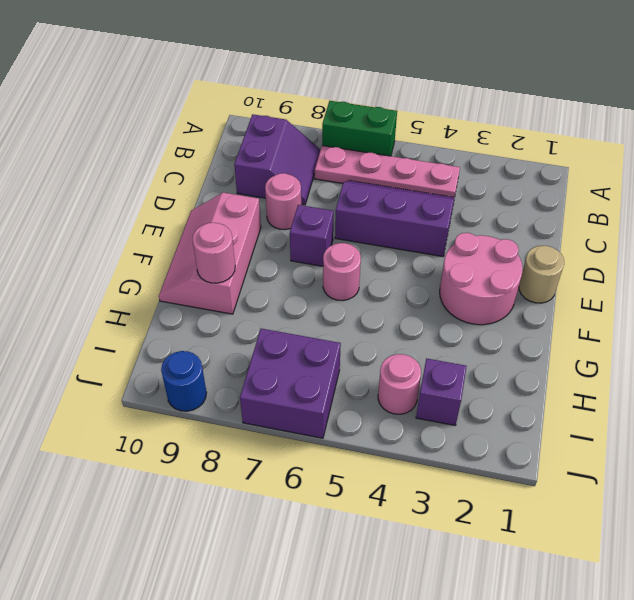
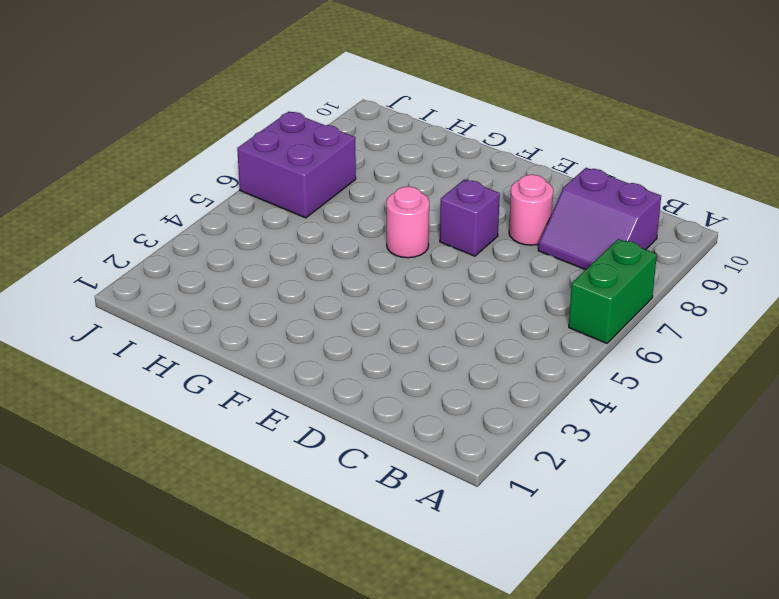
none -> pink plate B4:B7 level 1
none -> purple slope C4:D6 level 1 top D
none -> tan round brick E1 level 1

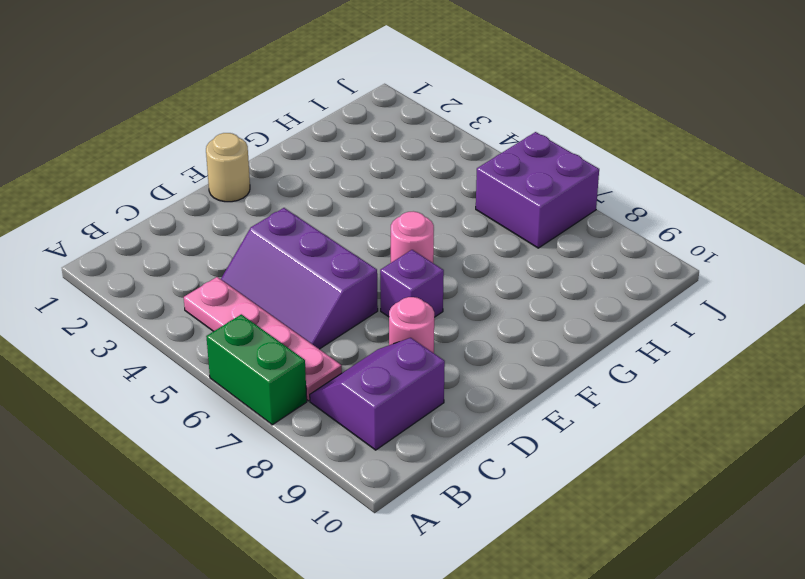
none -> pink round brick E2:F3 level 1
none -> pink slope E9:G10 level 1 top 9
none -> purple brick I3 level 1

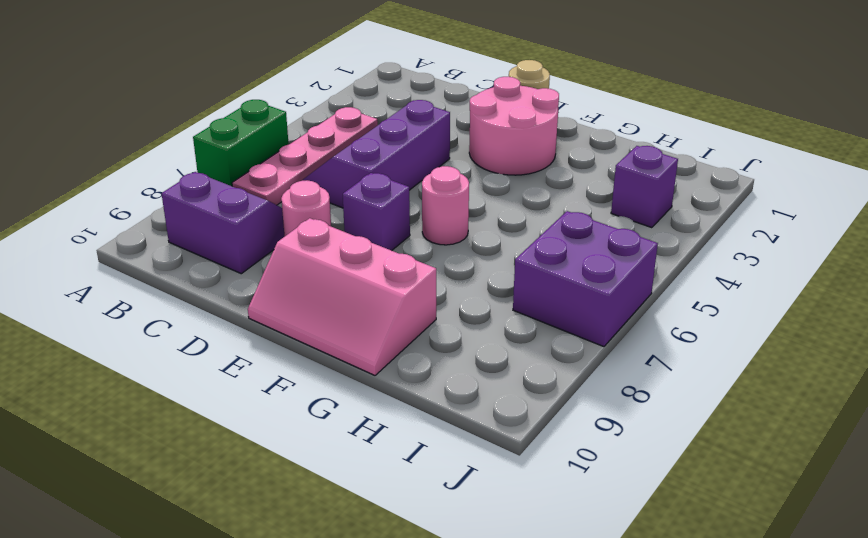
none -> pink round brick I4 level 1
none -> blue round brick J9 level 1
none -> pink round brick G9 level 2

